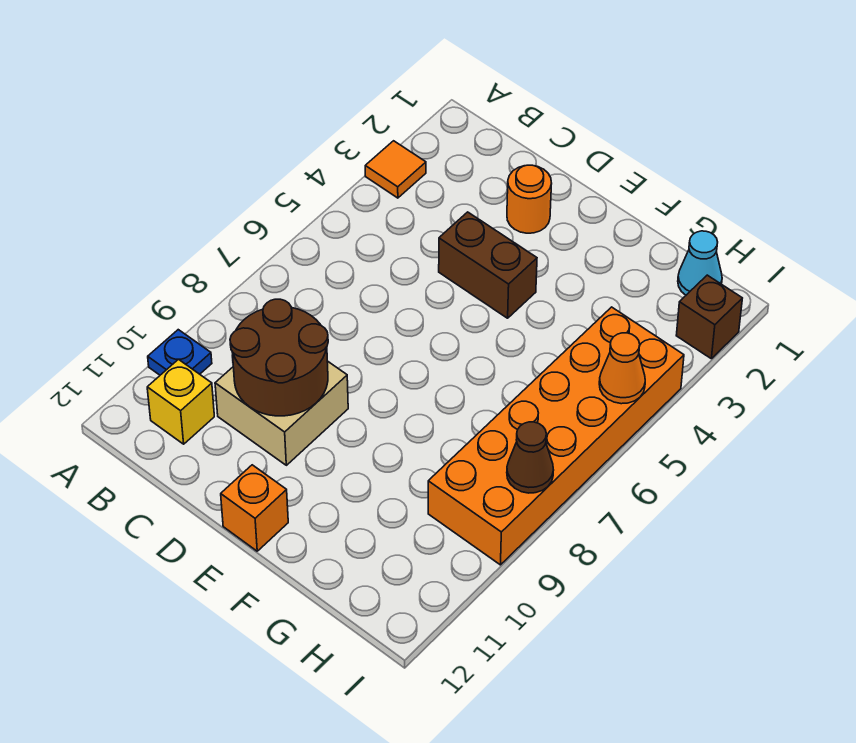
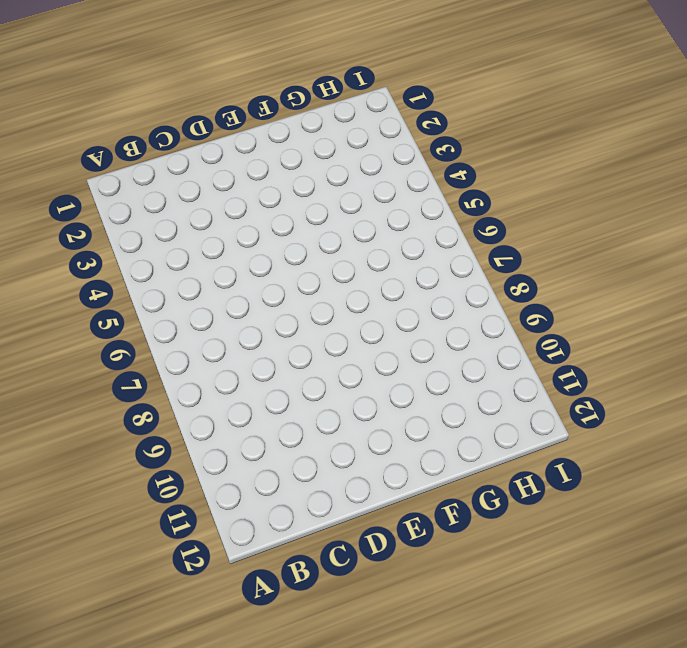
none -> orange tile A3 level 1
none -> blue plate A10 level 1
none -> yellow brick B11 level 1

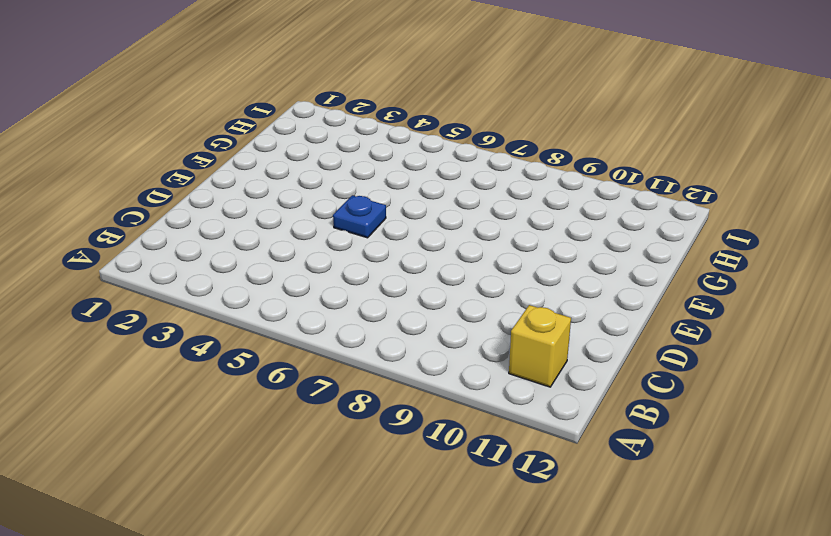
blue plate E5 level 1 -> blue plate A10 level 1
none -> orange tile A3 level 1
none -> tan brick C9:D10 level 1
none -> orange round brick D2 level 1

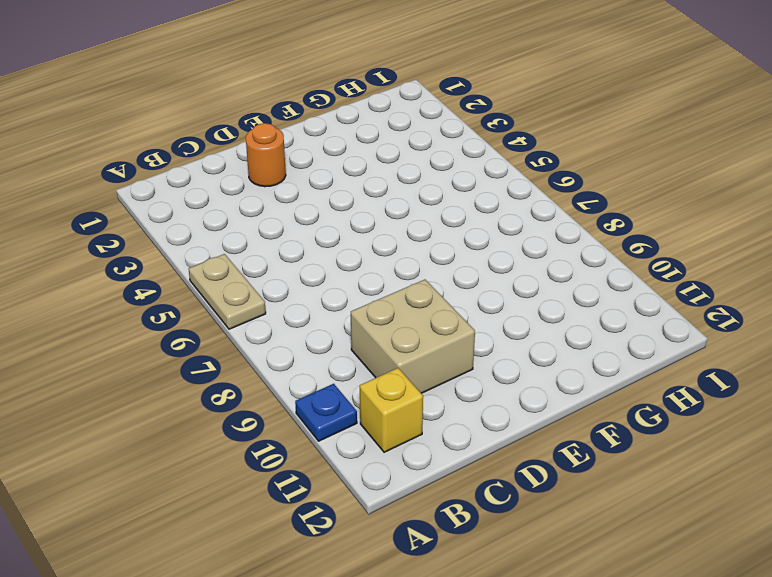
tan plate A5:A6 level 1 -> none
none -> orange tile A3 level 1
none -> brown brick D4:E4 level 1
none -> orange brick E12 level 1

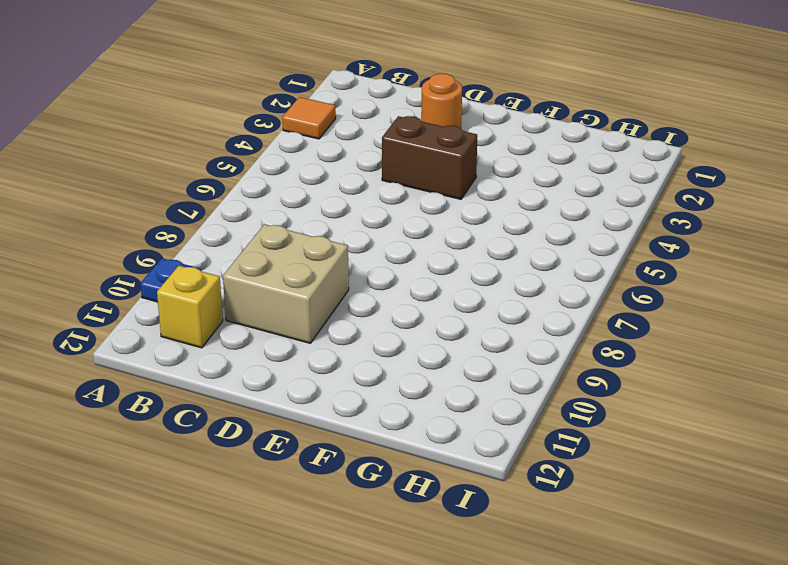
none -> orange brick E12 level 1
none -> cyan cone H1 level 1
none -> orange brick H4:I9 level 1

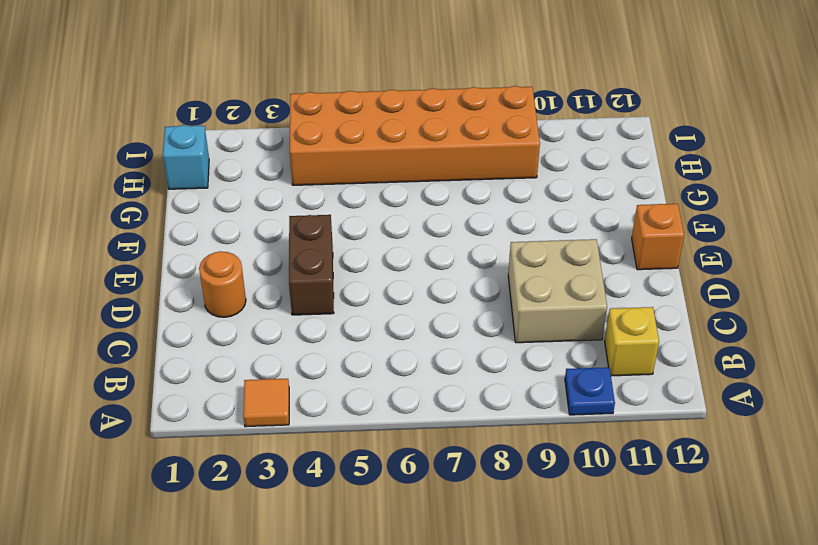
cyan brick H1 level 1 -> cyan cone H1 level 1
none -> brown brick I2 level 1
none -> brown round brick C9:D10 level 2
none -> orange cone I5 level 2

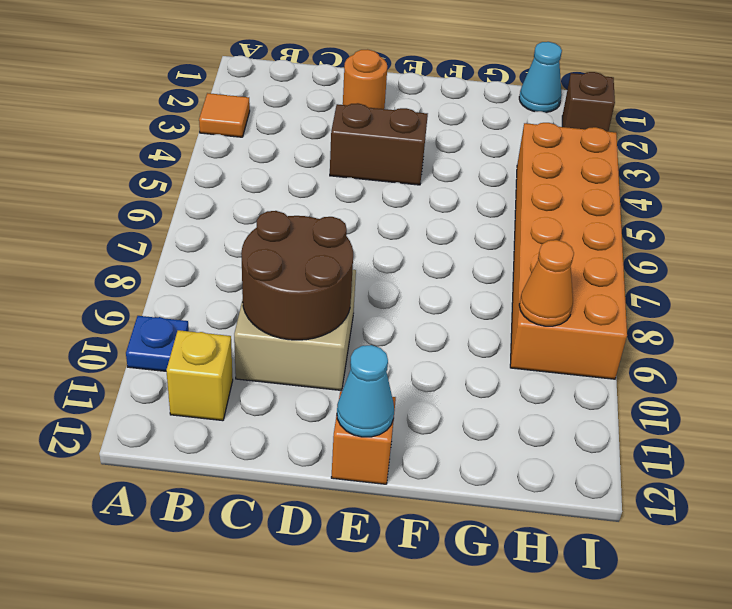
cyan cone E12 level 2 -> none
orange cone H9 level 2 -> orange cone I5 level 2
none -> brown cone I8 level 2

